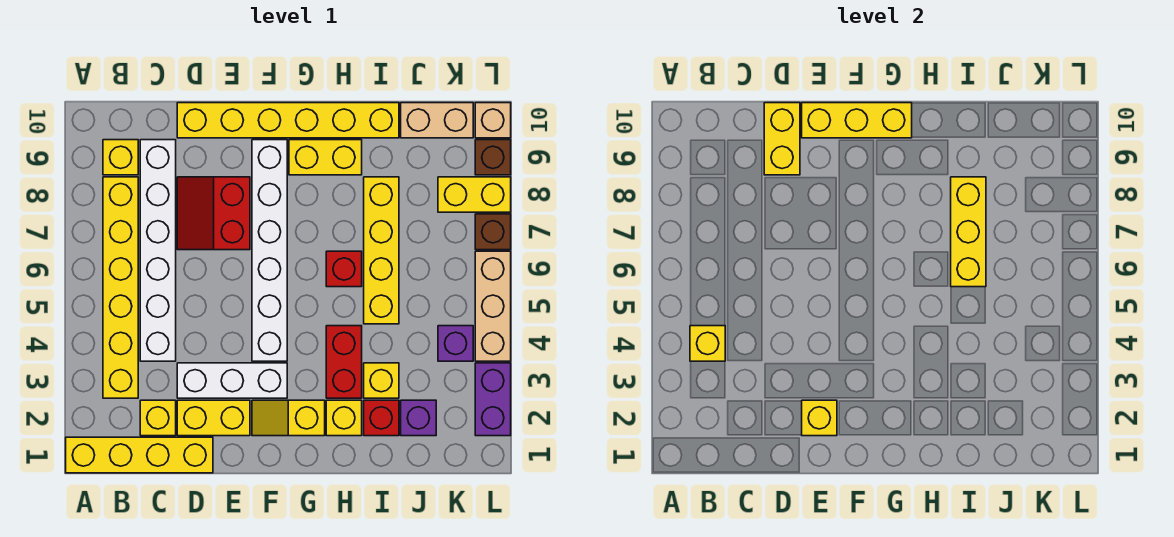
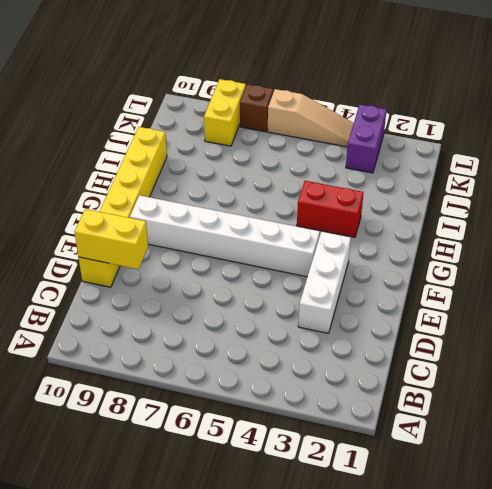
purple brick K3:L3 level 1 -> purple brick L2:L3 level 1
tan slope L4:L6 level 1 top 6 -> tan brick L4:L6 level 1
none -> yellow brick A1:D1 level 1
none -> yellow brick B3:B8 level 1
none -> yellow brick B9 level 1
none -> yellow brick C2 level 1

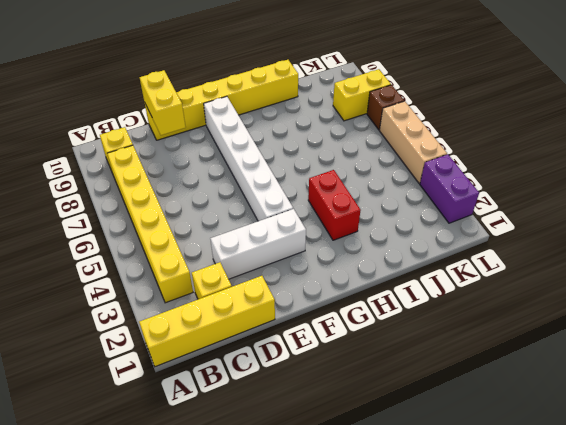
none -> white brick C4:C9 level 1
none -> yellow brick D2:E2 level 1
none -> red slope D7:E8 level 1 top E
none -> yellow slope F2:G2 level 1 top G

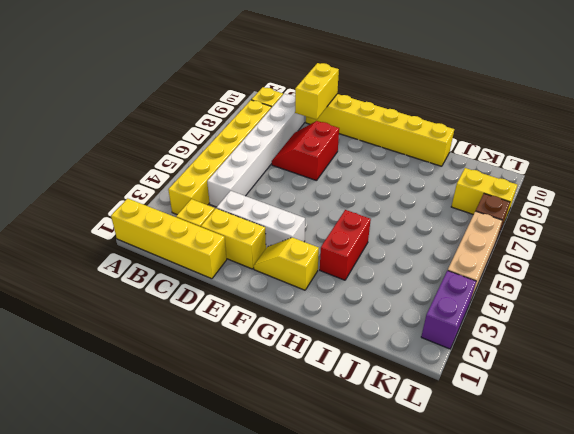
none -> white brick F4:F9 level 1
none -> yellow brick G9:H9 level 1
none -> yellow brick H2 level 1
none -> red brick H6 level 1

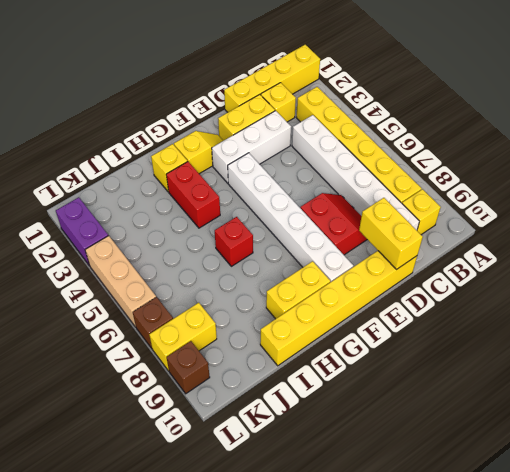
none -> red brick I2 level 1
none -> yellow brick I3 level 1
none -> yellow brick I5:I8 level 1
none -> purple brick J2 level 1

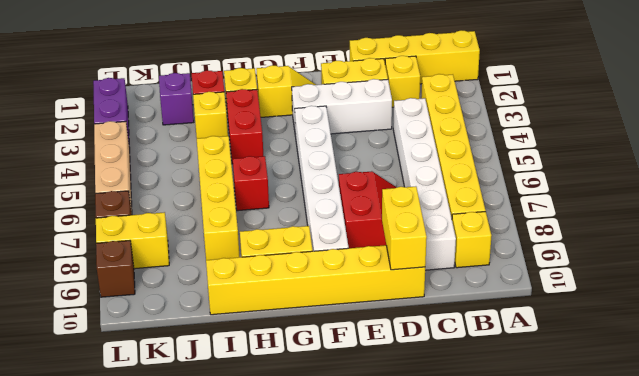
none -> tan brick J10:K10 level 1
none -> purple brick K4 level 1
none -> tan brick L10 level 1
none -> yellow brick B4 level 2

